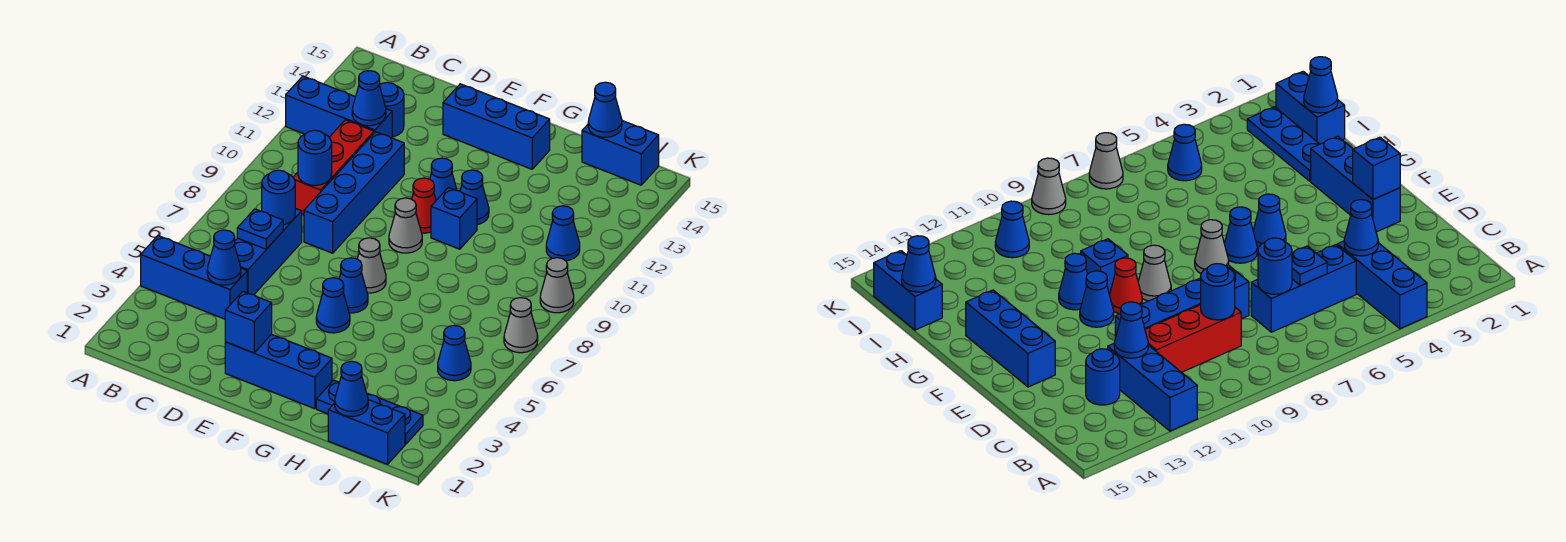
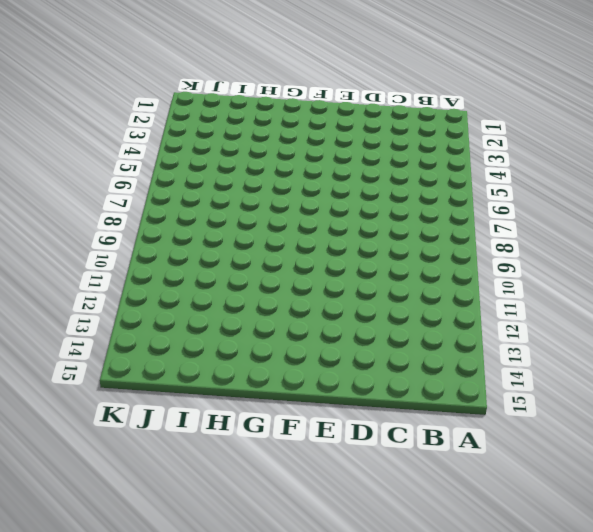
none -> blue brick A4:C4 level 1
none -> blue brick A12:C12 level 1
none -> blue brick C5:C7 level 1
none -> red brick C9:C11 level 1

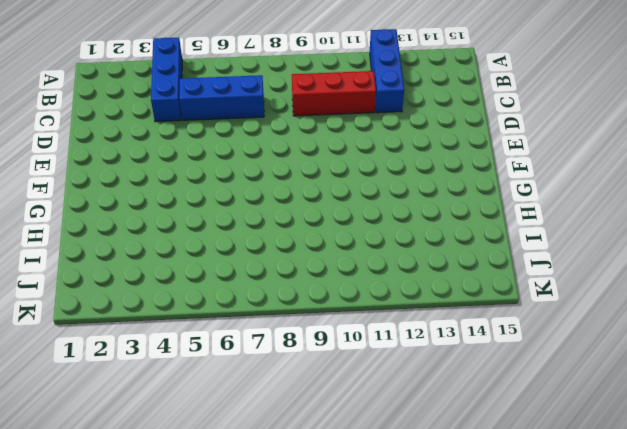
none -> blue round brick C13 level 1
none -> blue brick D8:D11 level 1
none -> blue brick E2:G2 level 1
none -> blue brick E14:G14 level 1

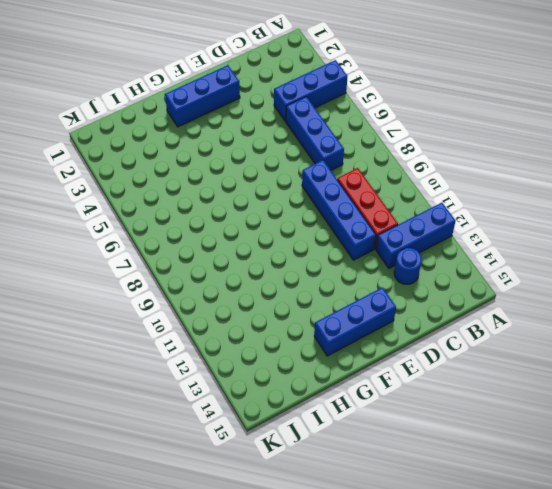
none -> blue cone F5 level 1
none -> blue cone F6 level 1
none -> grey cone F7 level 1
none -> grey cone F9 level 1

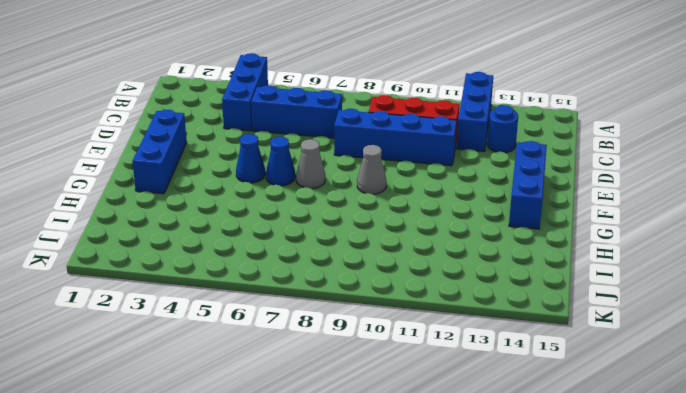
none -> red cone F10 level 1
none -> blue cone F11 level 1
none -> blue brick G10 level 1
none -> blue cone G11 level 1

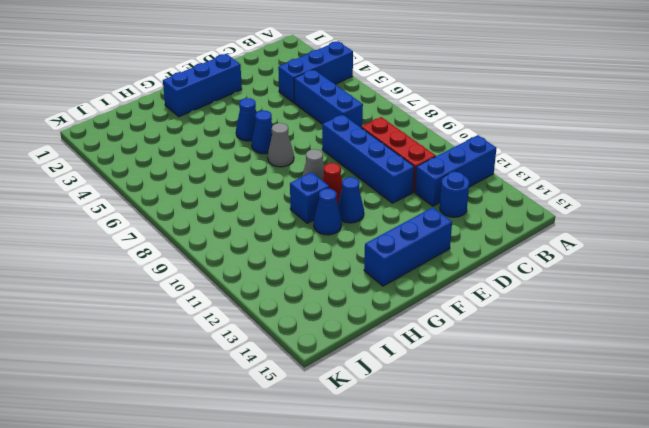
none -> blue plate H2:J2 level 1
none -> blue brick I1:J1 level 1
none -> blue brick I15:J15 level 1
none -> blue cone J5 level 1

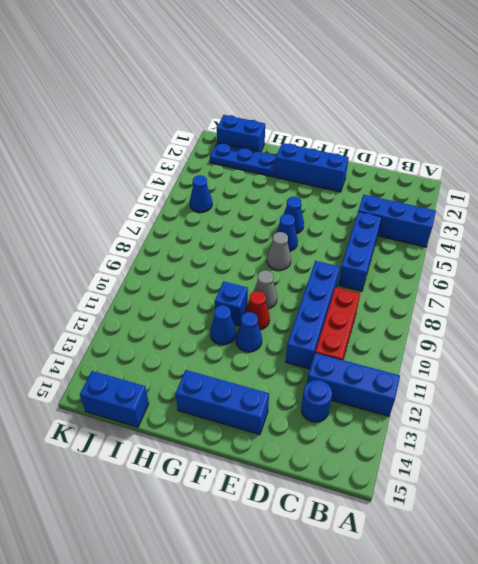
none -> blue cone J11 level 1
none -> grey cone K7 level 1
none -> grey cone K9 level 1
none -> blue cone C4 level 2

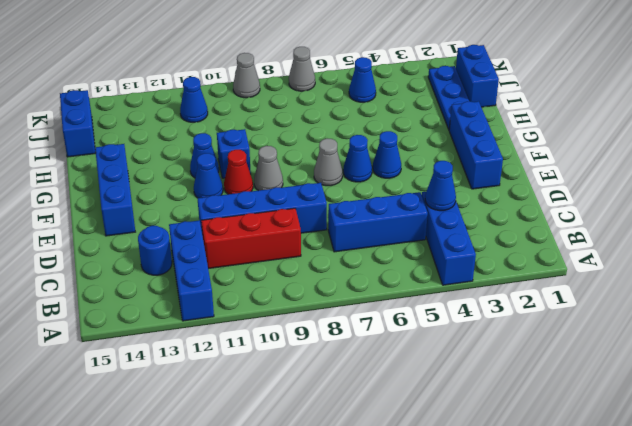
none -> blue plate C6 level 2
none -> blue round brick C7 level 2
none -> blue round brick C9 level 2
none -> blue cone C12 level 2

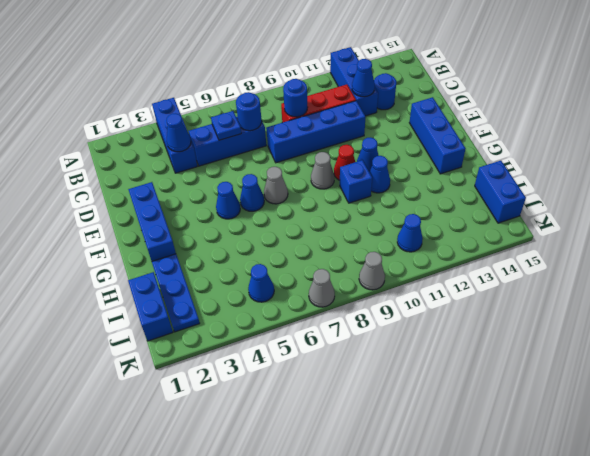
none -> blue brick E2 level 2
none -> blue cone I1 level 2
none -> blue cone I15 level 2

